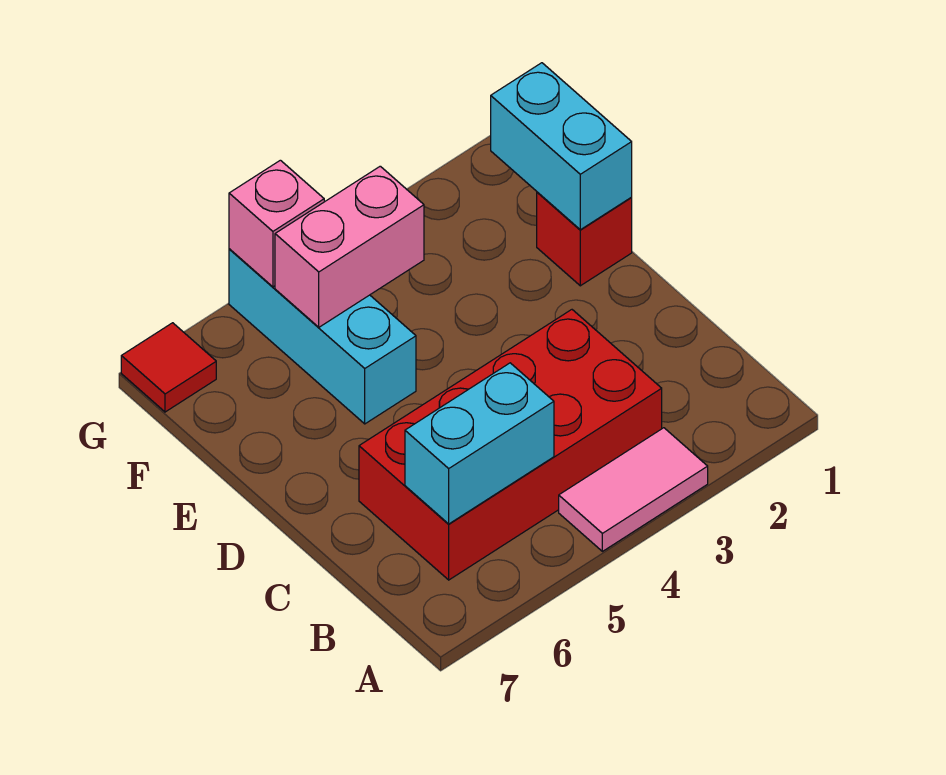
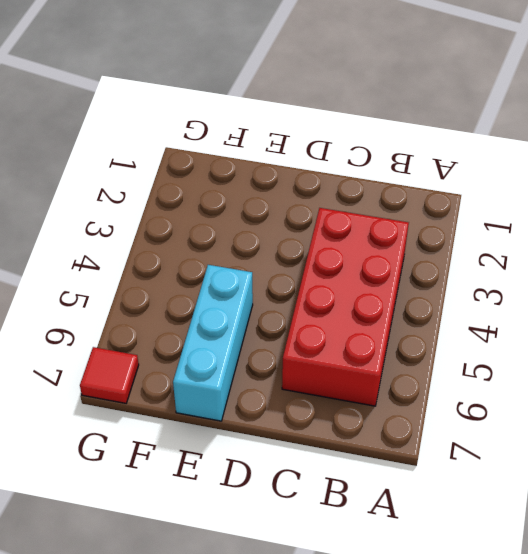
cyan brick E5:E7 level 1 -> cyan brick E5:G5 level 1
none -> pink tile A3:A4 level 1
none -> red brick E1 level 1

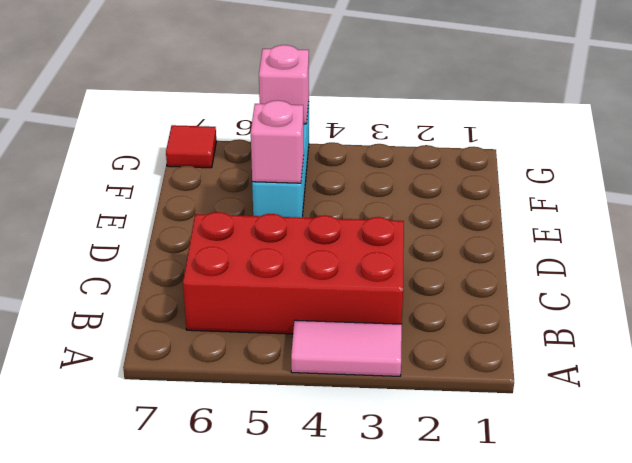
pink brick E5 level 2 -> none
none -> red brick E1 level 1
none -> cyan brick B5:B6 level 2

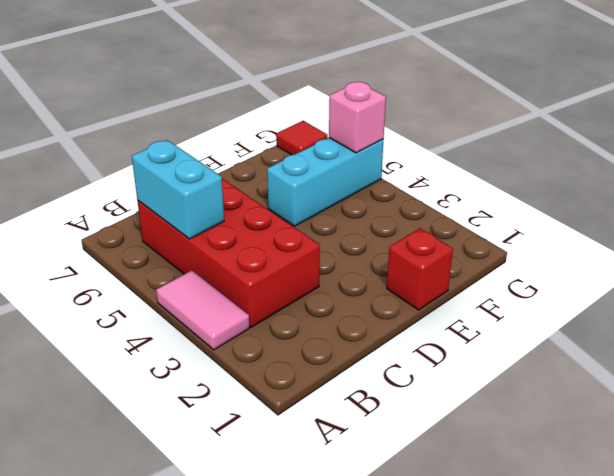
none -> cyan brick E1:F1 level 2
none -> pink brick F4:F5 level 2

